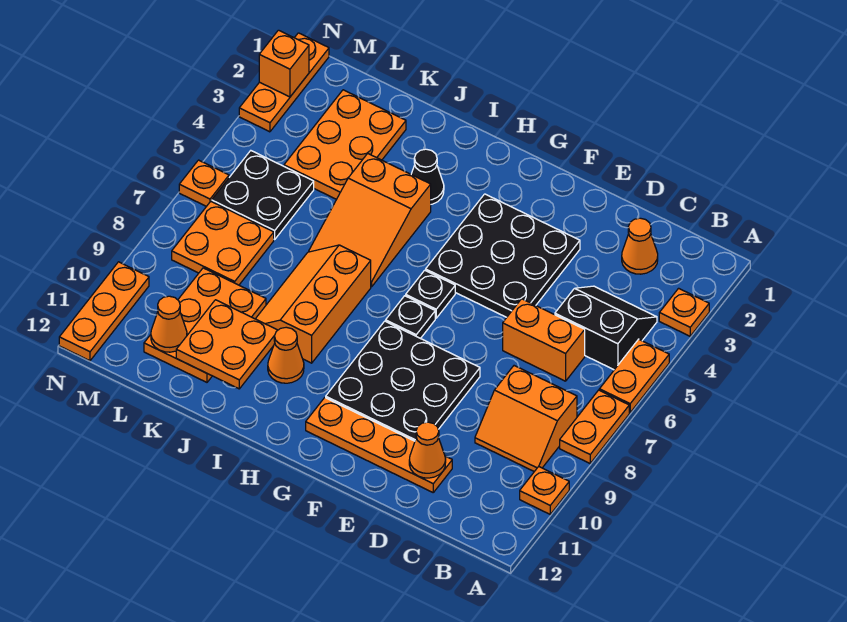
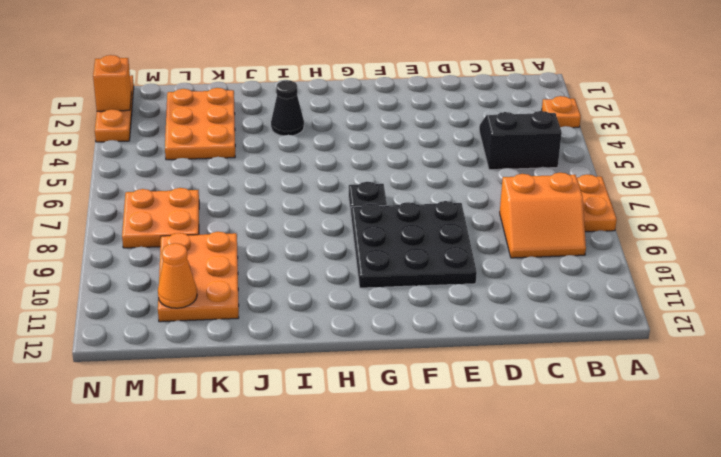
none -> orange plate A5:A6 level 1
none -> orange plate A10 level 1
none -> orange cone C2 level 1

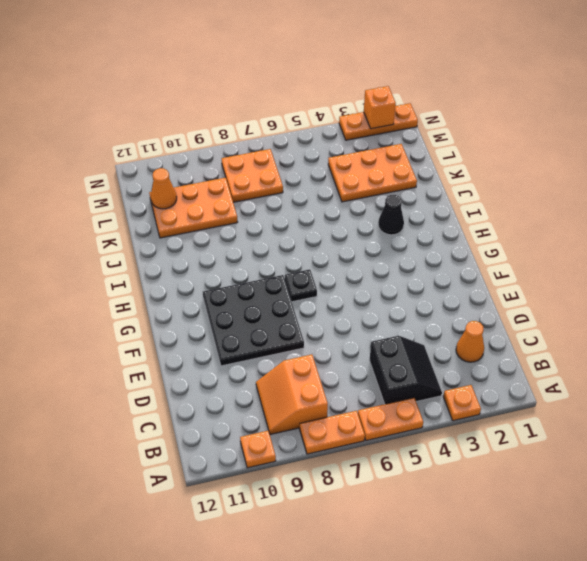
none -> orange brick C6:D6 level 1
none -> orange plate D11:G11 level 1
none -> black plate E3:G5 level 1

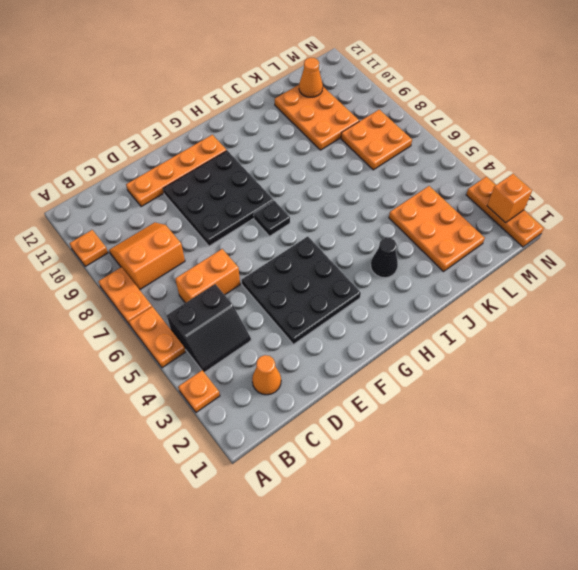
none -> black plate G6 level 1
none -> orange slope I4:J6 level 1 top 4
none -> orange slope I7:J9 level 1 top I

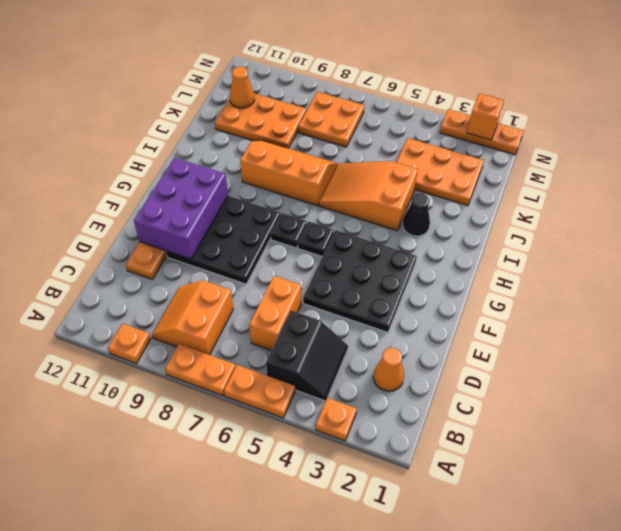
purple brick E10:G11 level 2 -> none
none -> orange cone I10 level 1
none -> black plate L5:M6 level 1
none -> orange plate N6 level 1

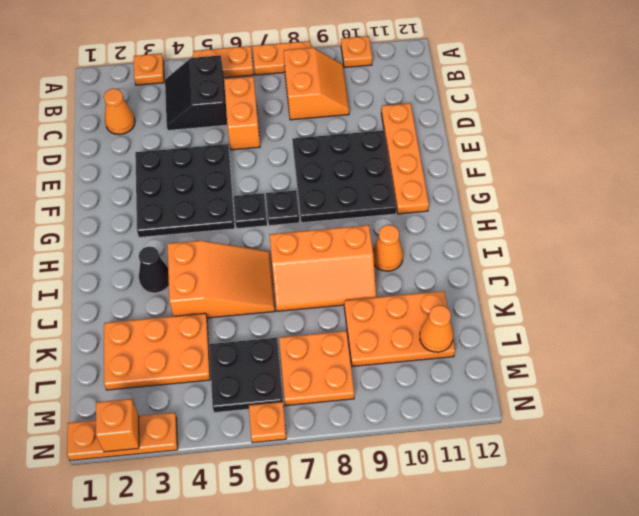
none -> orange plate N10:N12 level 1
none -> orange cone D11 level 2
none -> orange plate J10:K11 level 2

